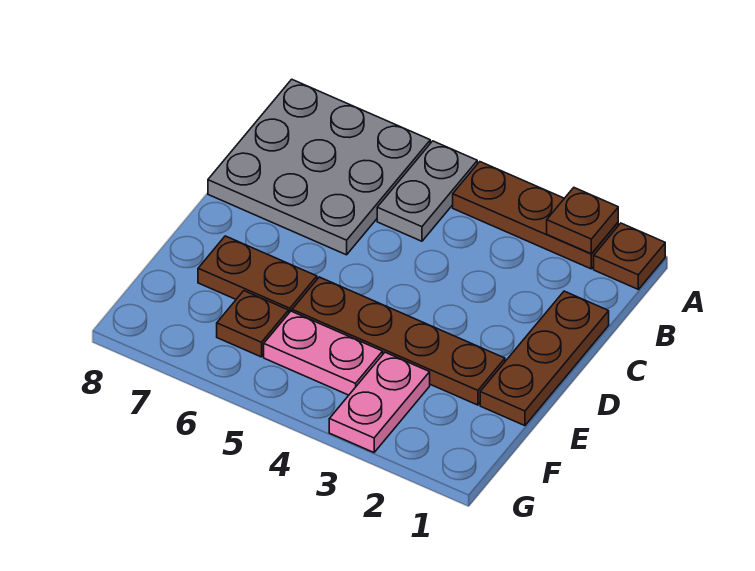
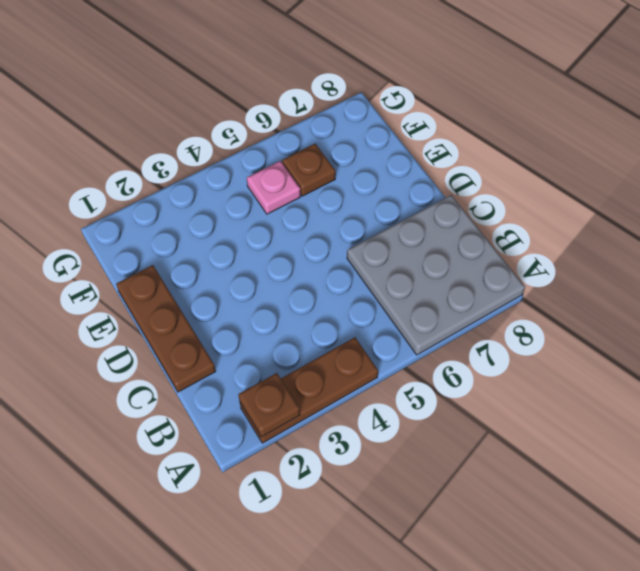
pink plate F5 level 1 -> pink plate F4:F5 level 1
none -> brown plate A1 level 1
none -> grey plate A5:B5 level 1

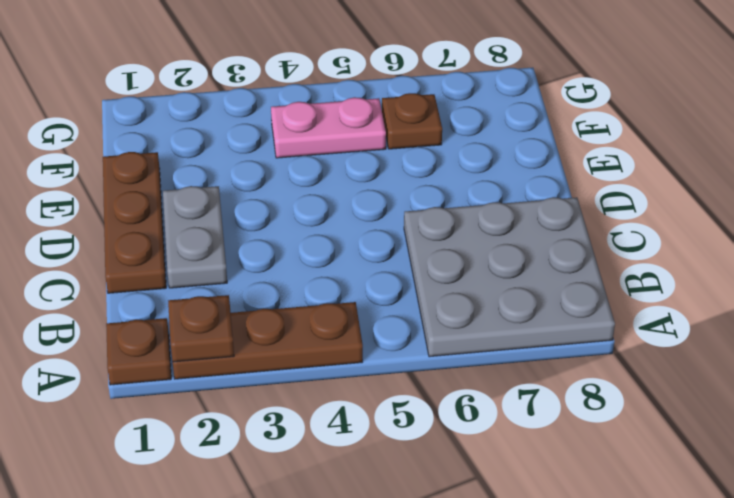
grey plate C2:D2 level 1 -> grey plate A5:B5 level 1
none -> brown plate E2:E5 level 1
none -> brown plate E6:E7 level 1

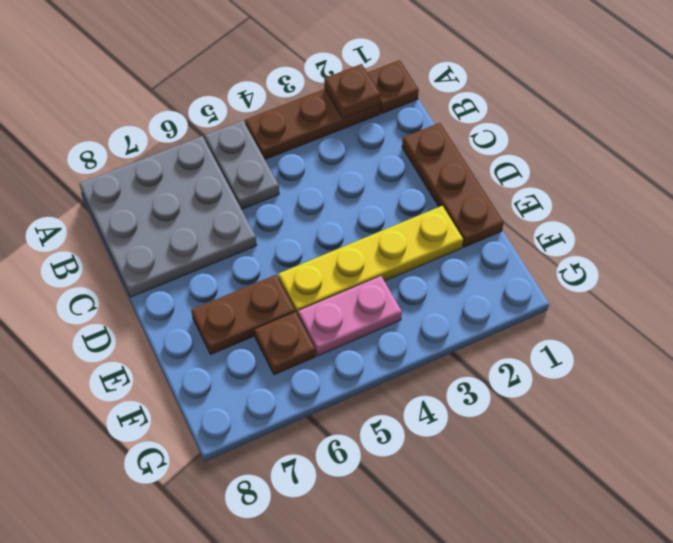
yellow plate E2:E5 level 1 -> brown plate E2:E5 level 1
none -> pink plate F3:G3 level 1

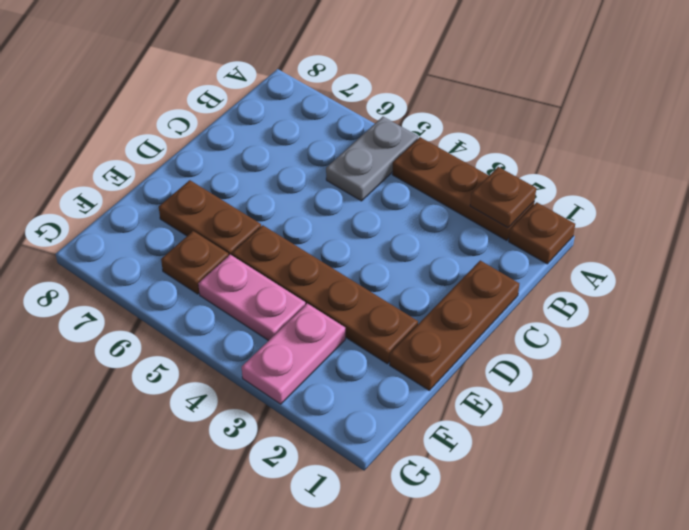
none -> grey plate A6:C8 level 1

